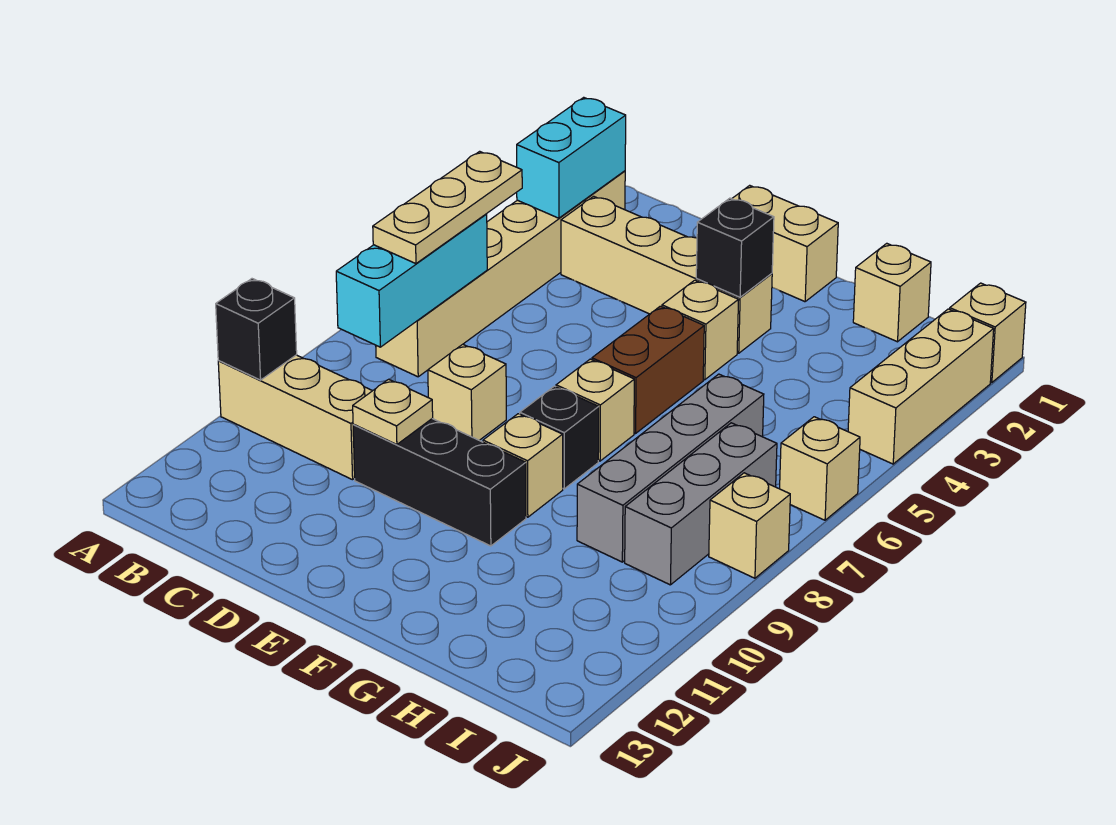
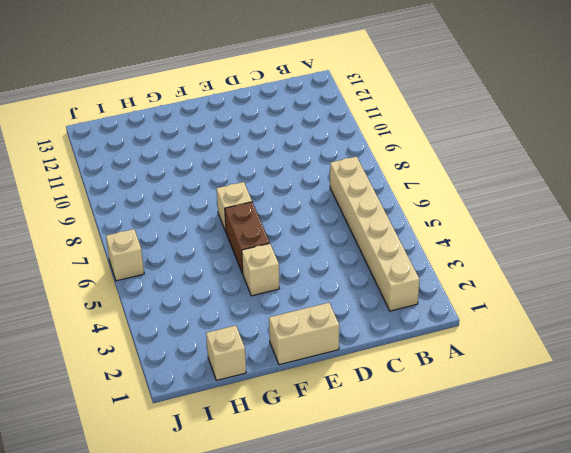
none -> tan brick A10:C10 level 1
none -> tan brick C3:F3 level 1
none -> tan brick D8 level 1

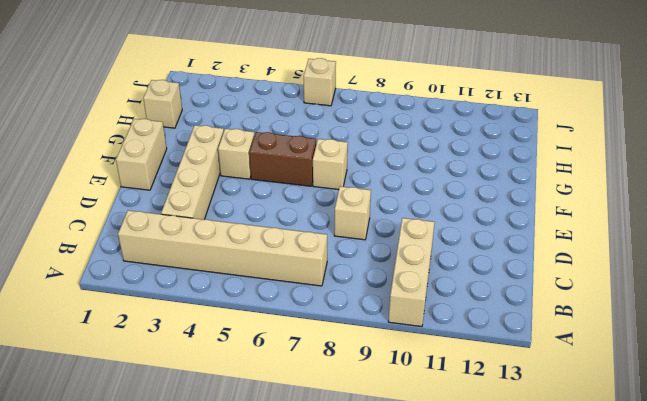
none -> black brick D10:F10 level 1
none -> black brick F8 level 1
none -> tan brick F9 level 1

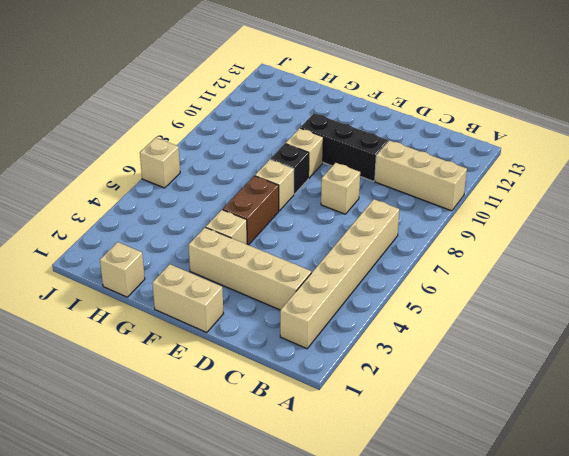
none -> grey brick H6:H9 level 1
none -> grey brick I7:I9 level 1
none -> tan brick J1 level 1

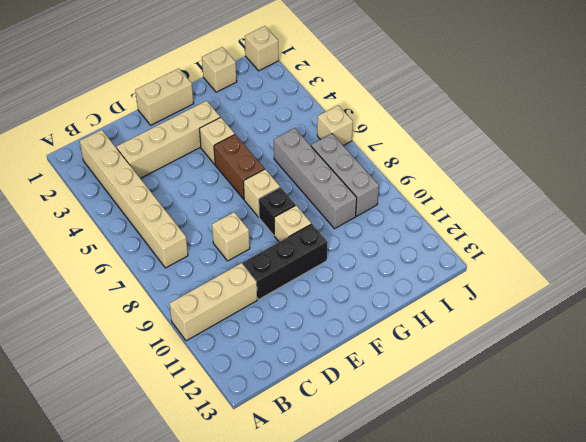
none -> tan brick J2:J4 level 1
none -> tan brick J8 level 1
none -> black brick A10 level 2

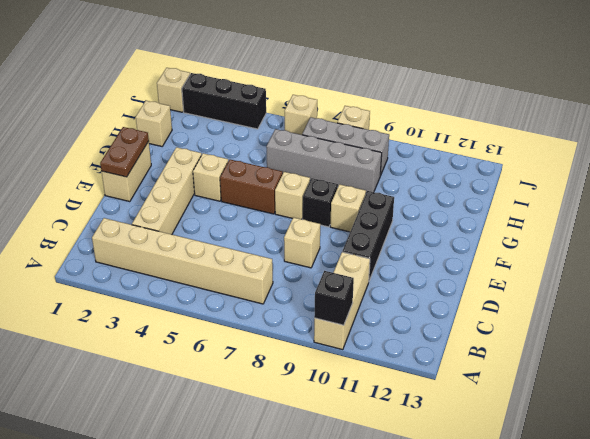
brown plate E1:F1 level 2 -> none
black brick J2:J4 level 1 -> tan brick J2:J4 level 1
none -> cyan brick B2:B3 level 2
none -> cyan brick B6:B8 level 2
none -> tan plate D10 level 2

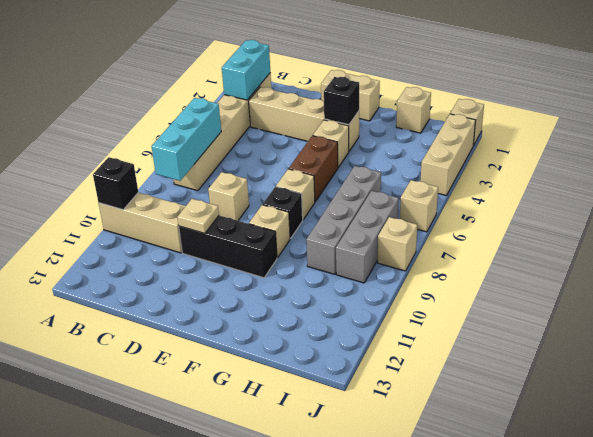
none -> tan plate B5:B7 level 3

